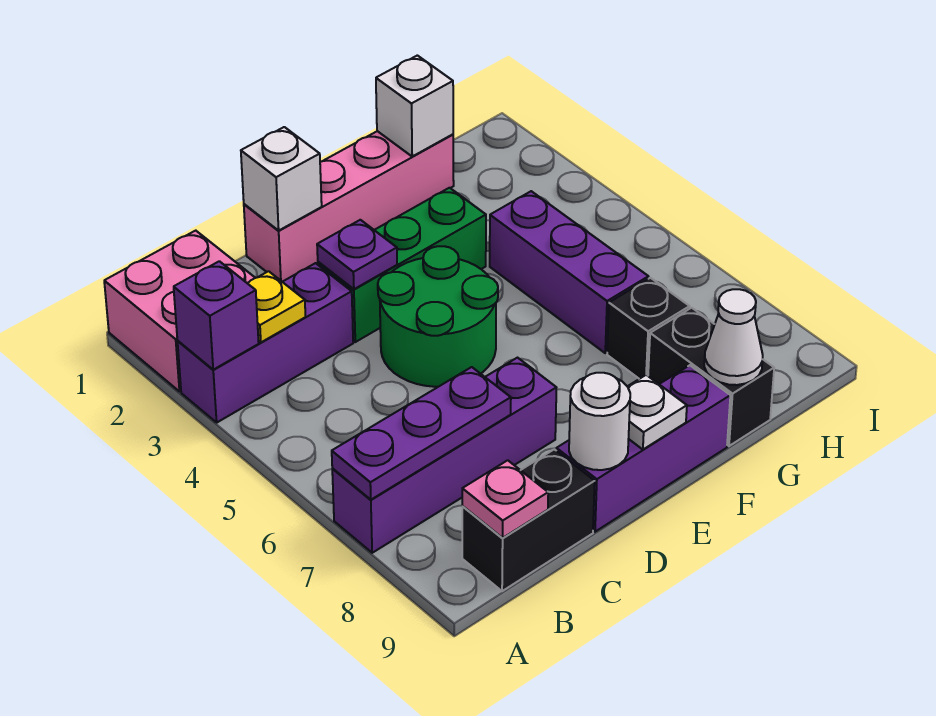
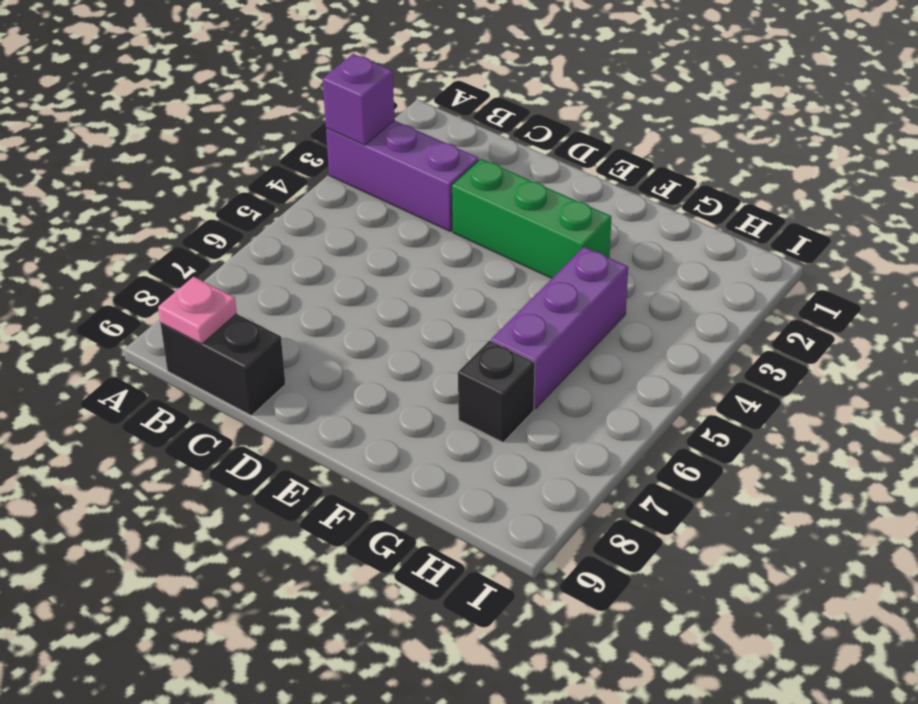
none -> pink brick A1:B2 level 1
none -> purple brick A7:D7 level 1
none -> pink brick D1:G1 level 1

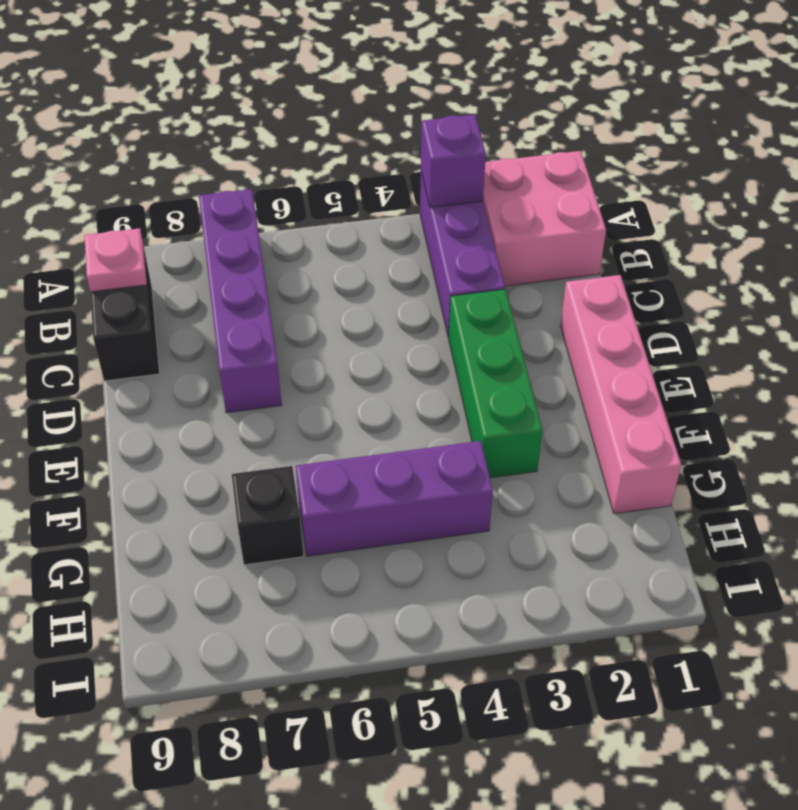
none -> green round brick D4:E5 level 1
none -> purple brick D9:F9 level 1
none -> black brick G8:G9 level 1

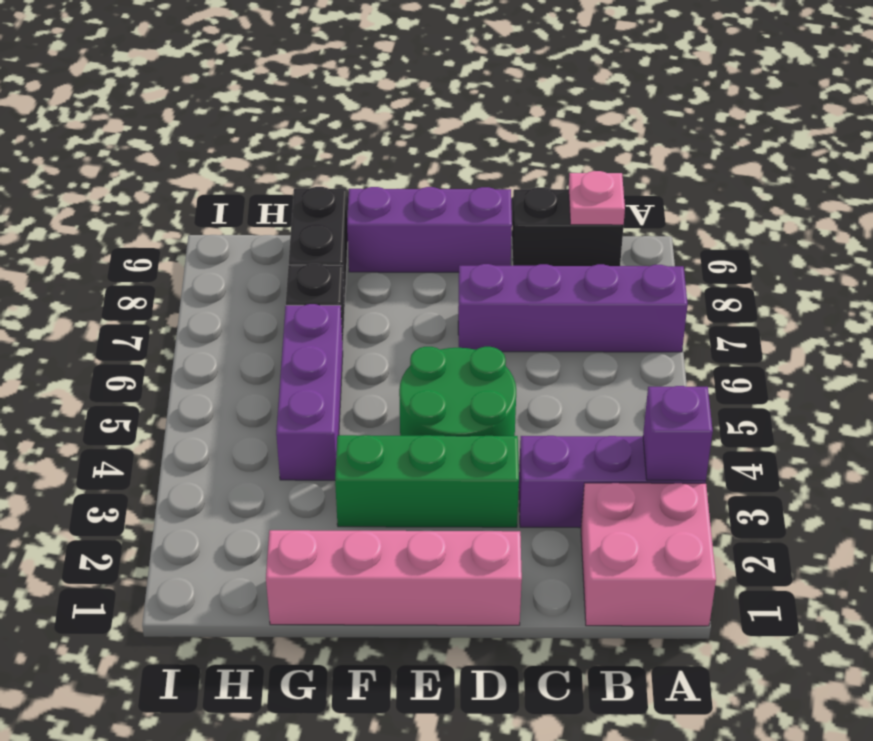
none -> purple plate A7:C7 level 2
none -> yellow plate B3 level 2
none -> white brick D1 level 2

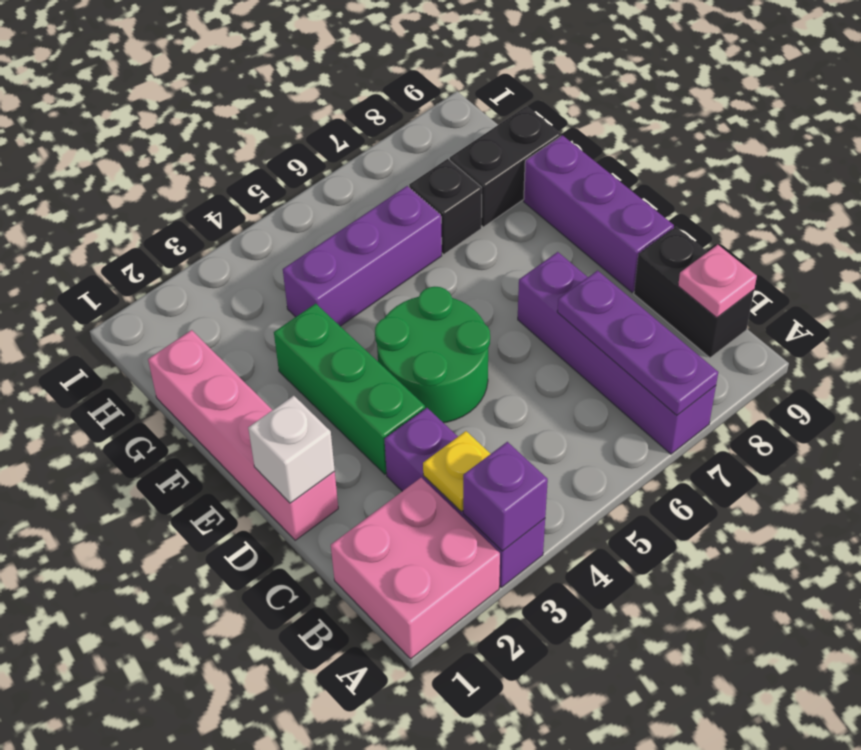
none -> purple plate D3 level 2
none -> white round brick D9 level 2
none -> white plate E9 level 2

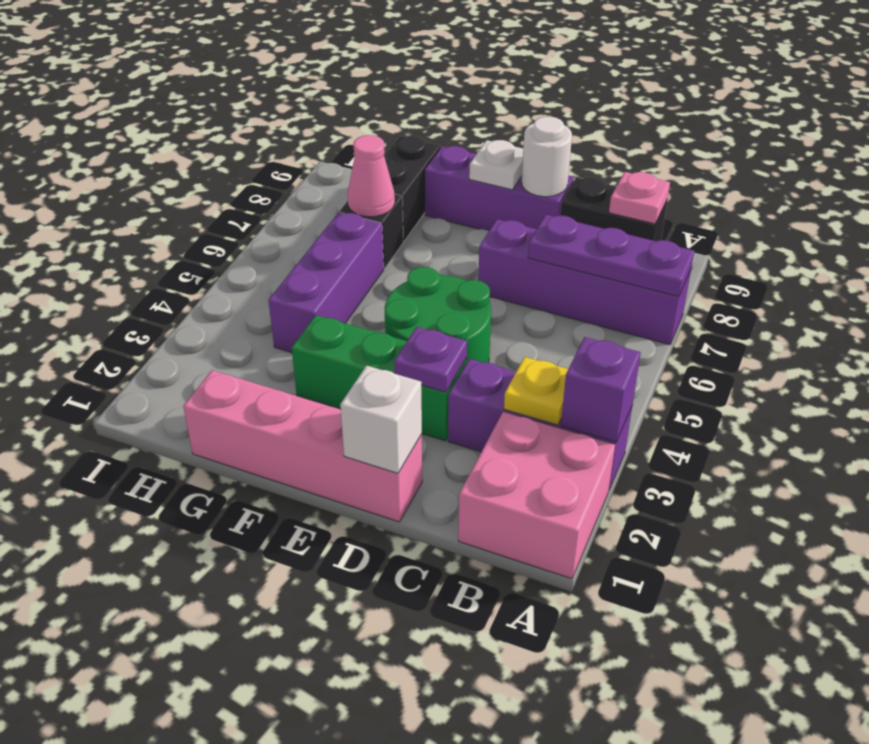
pink cone G7 level 2 -> none
none -> white brick G1 level 2
none -> white cone G9 level 2

